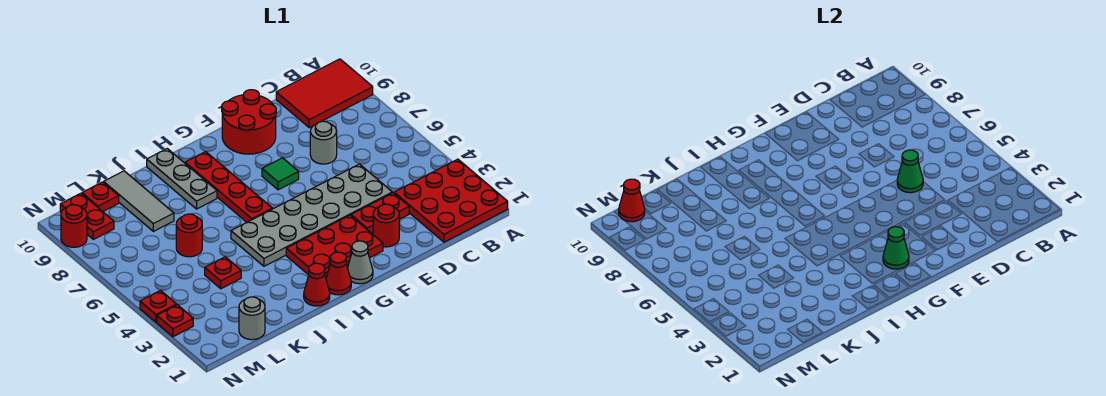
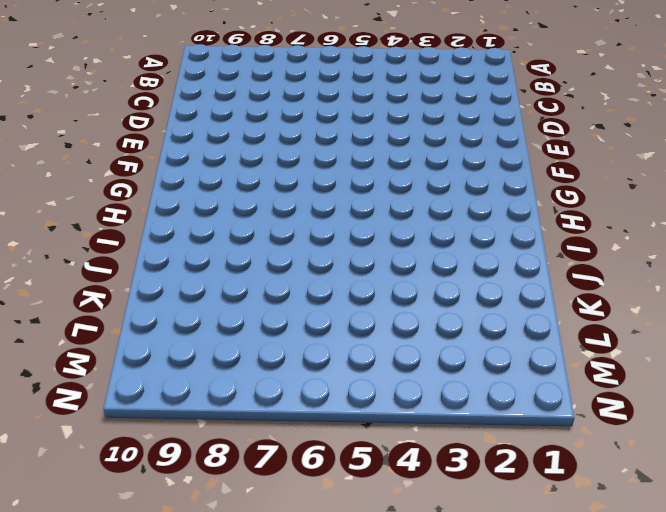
none -> red plate A1:C3 level 1
none -> red tile A9:C10 level 1
none -> red plate D3:E3 level 1

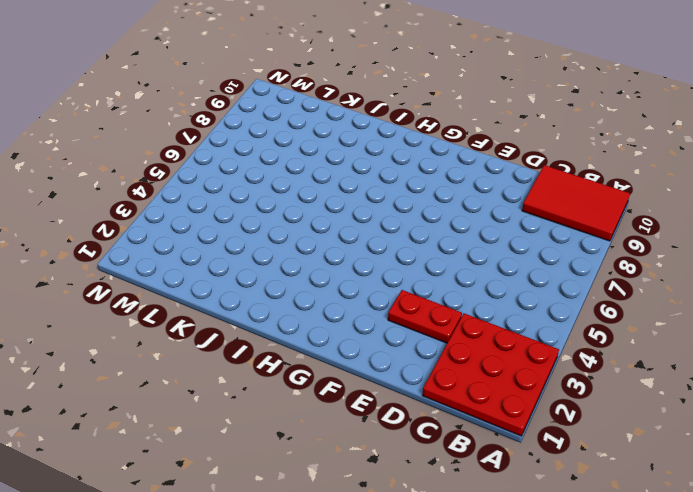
none -> grey plate D4:I5 level 1
none -> grey round brick D7 level 1
none -> red round brick E2 level 1

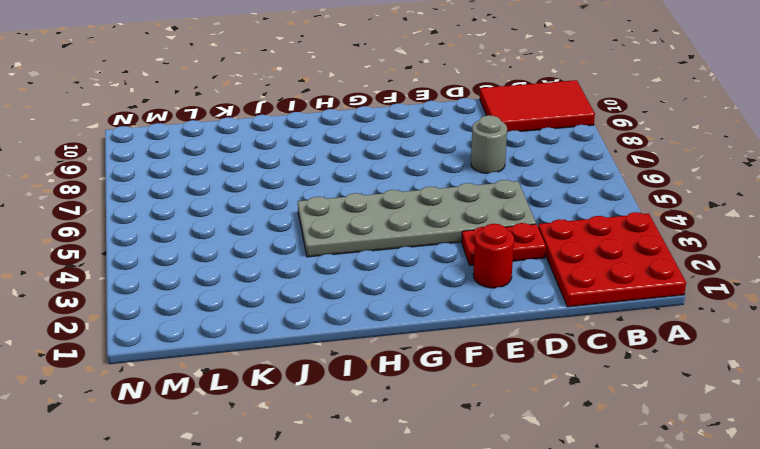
none -> red round brick E9:F10 level 1
none -> red plate F2:H3 level 1
none -> green tile F7 level 1

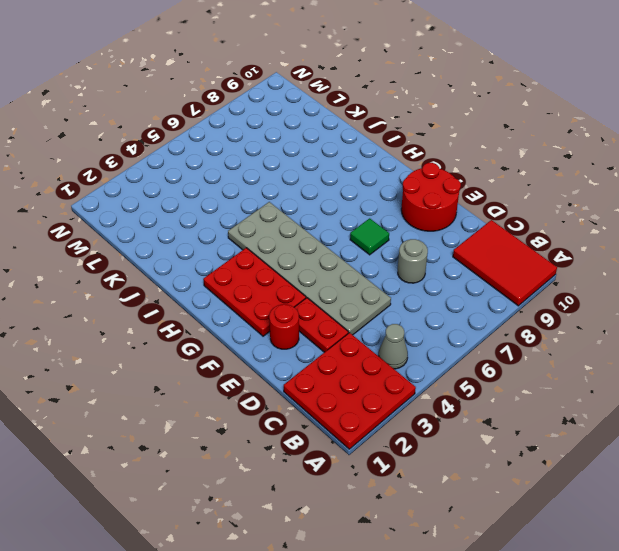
grey cone B4 level 1 -> grey cone G1 level 1
none -> red cone H1 level 1
none -> red plate H6:H9 level 1
none -> red cone I1 level 1

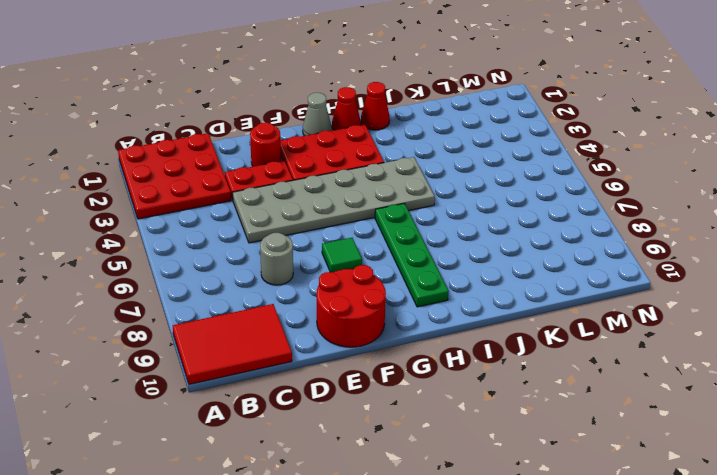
green plate H6:H9 level 1 -> red plate H6:H9 level 1
none -> grey plate I8:I10 level 1
none -> red plate K4 level 1
none -> red round brick K6 level 1

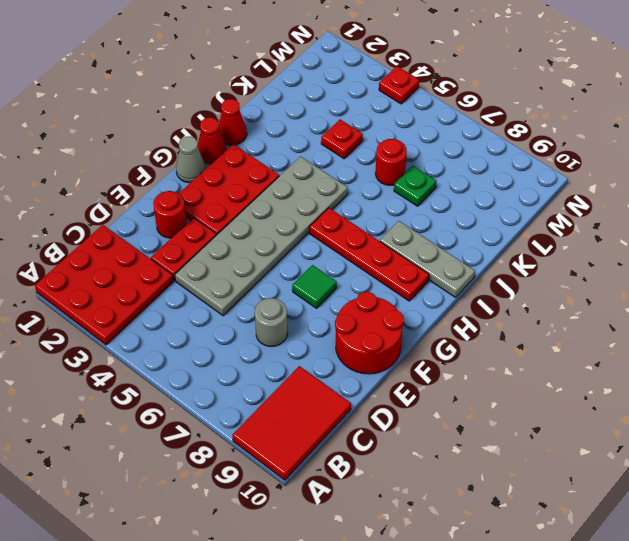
green plate K7 level 1 -> none
none -> grey tile K8:K10 level 1
none -> grey round brick L1 level 1
none -> red plate L10 level 1

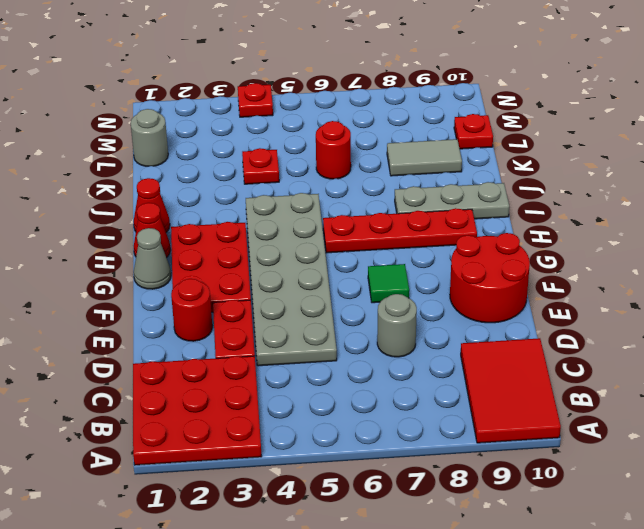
grey tile K8:K9 level 1 -> grey tile K8:K10 level 1
none -> red plate M9:M10 level 1
none -> red plate N3 level 1
none -> red round brick N9 level 1

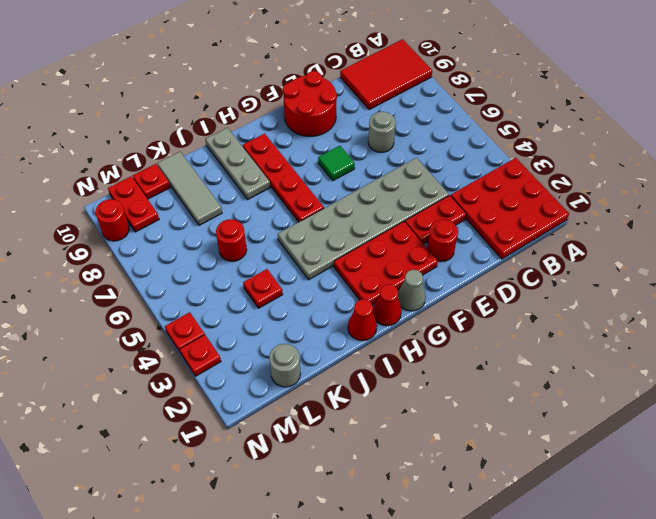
none -> green cone D5 level 2
none -> green cone G2 level 2
none -> red cone M10 level 2

